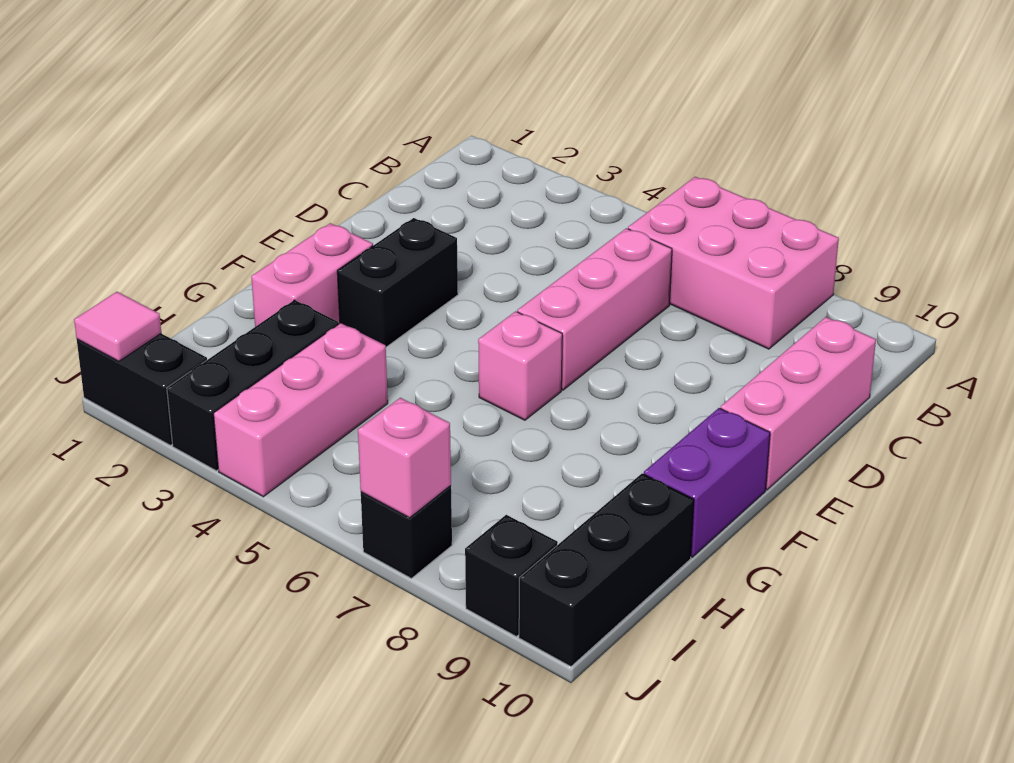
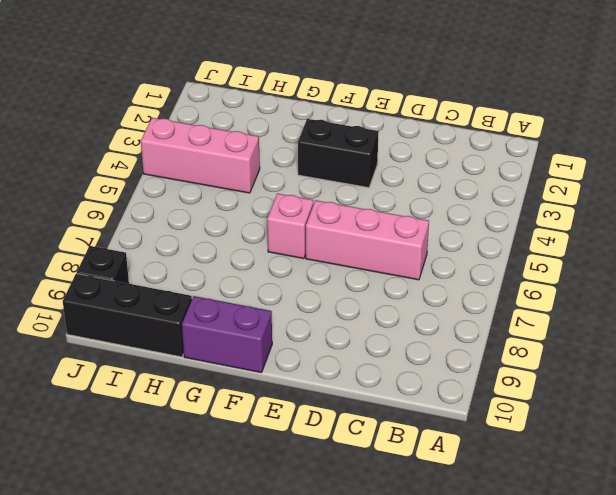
none -> pink brick A6:B8 level 1
none -> pink brick C10:E10 level 1
none -> pink brick F2:G2 level 1

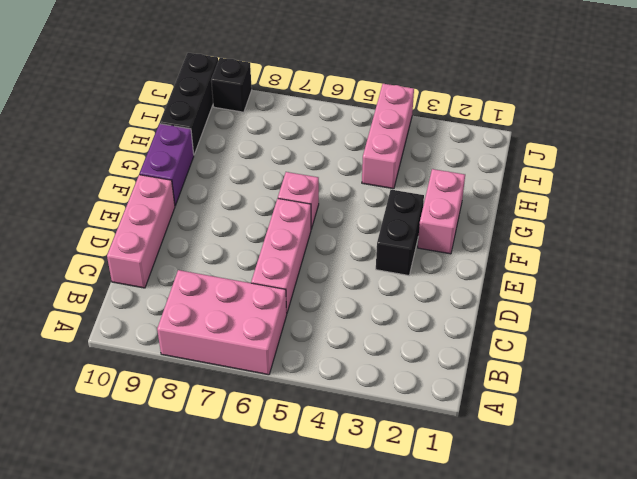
none -> black brick H3:J3 level 1
none -> black brick J1:J2 level 1
none -> black brick J7 level 1

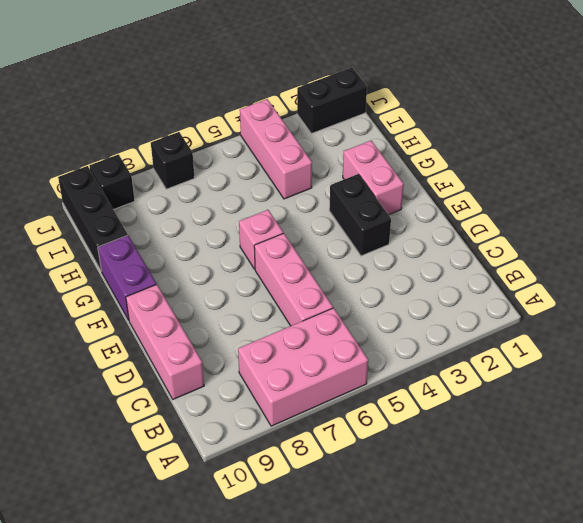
none -> black brick H3:J3 level 1
none -> pink tile J1 level 2
none -> pink brick J7 level 2

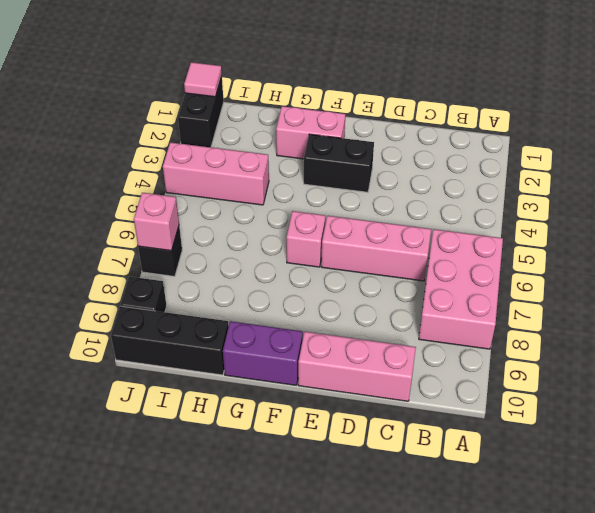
none -> black brick H3:J3 level 1

